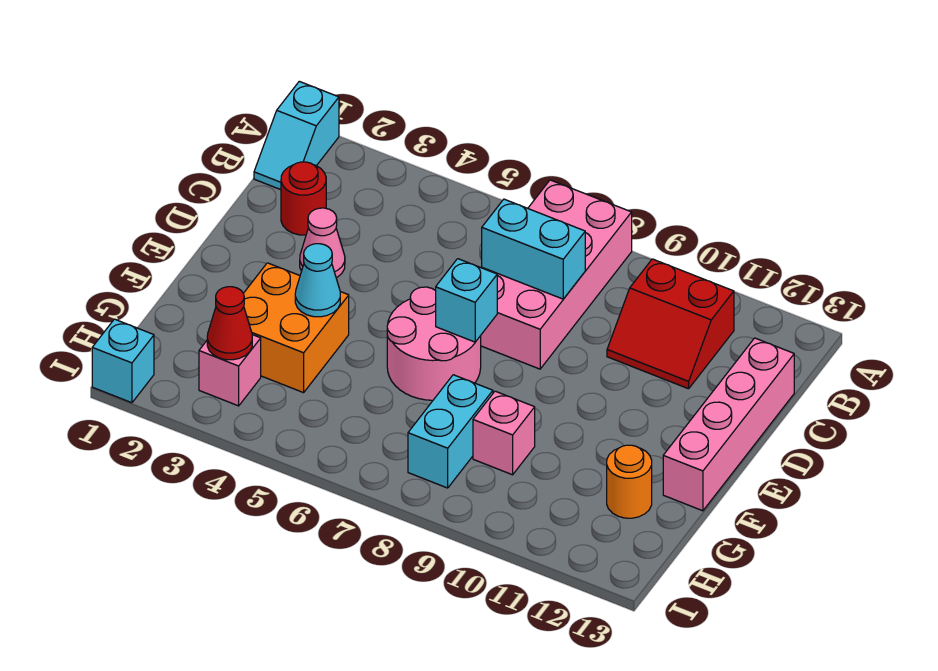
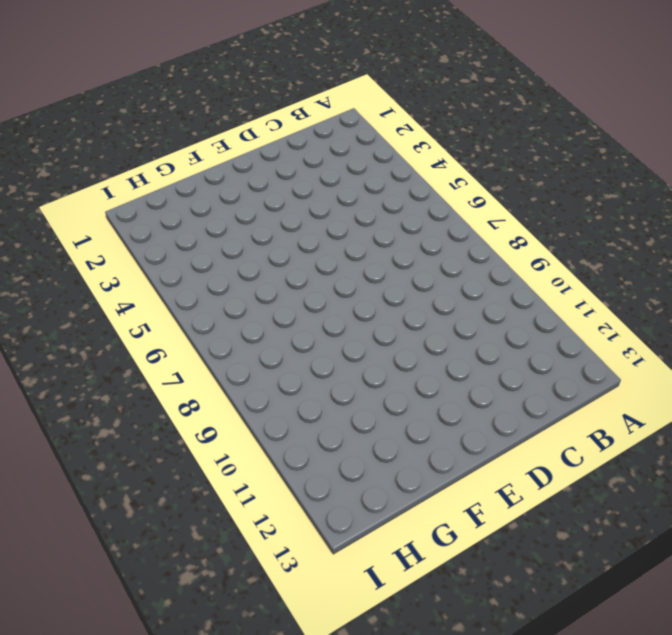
none -> cyan slope A1:B1 level 1 top A
none -> pink brick A7:D8 level 1
none -> red slope B10:C11 level 1 top B

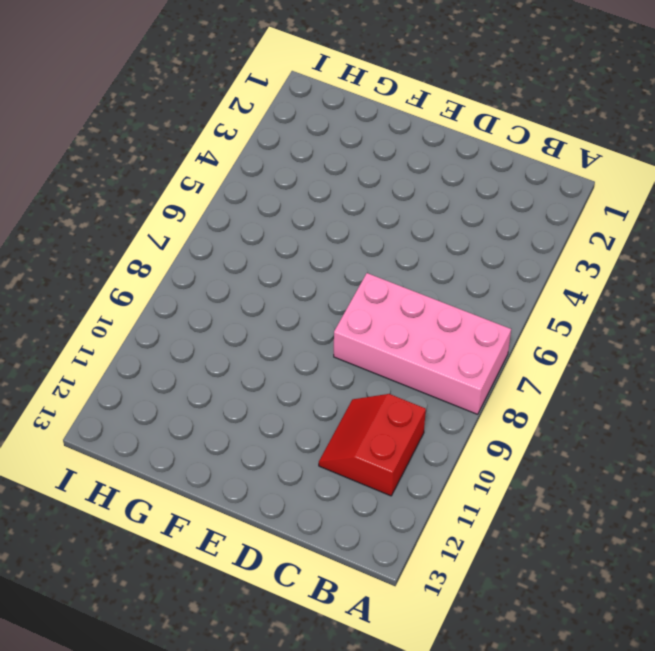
none -> cyan slope A1:B1 level 1 top A
none -> red round brick C2 level 1
none -> pink brick C13:F13 level 1

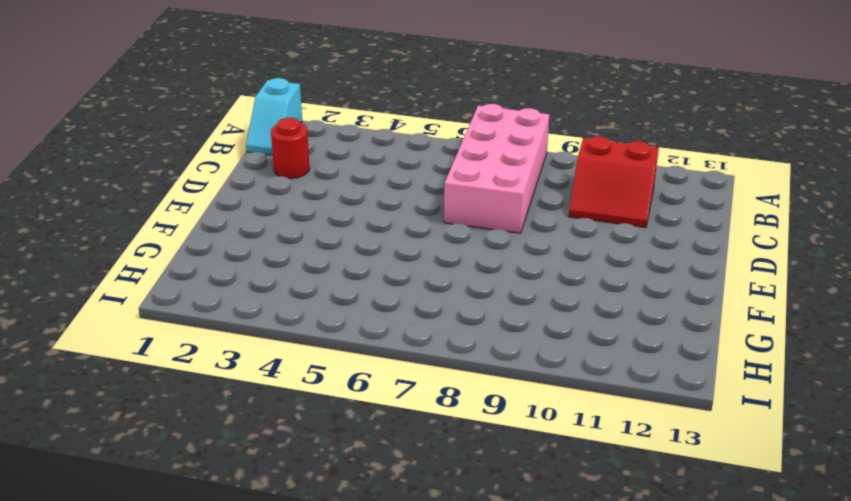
none -> pink brick C13:F13 level 1
none -> pink cone D3 level 1
none -> pink round brick E6:F7 level 1

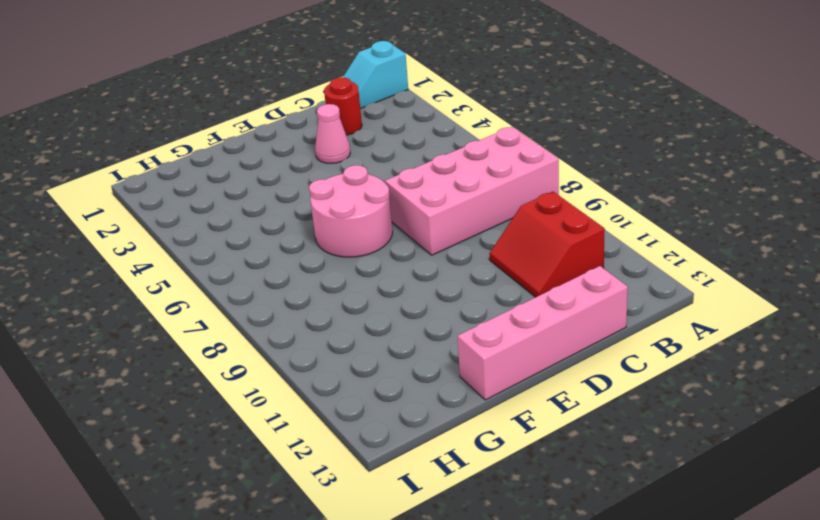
none -> orange brick F3:G4 level 1
none -> cyan brick G8:H8 level 1
none -> pink brick G9 level 1

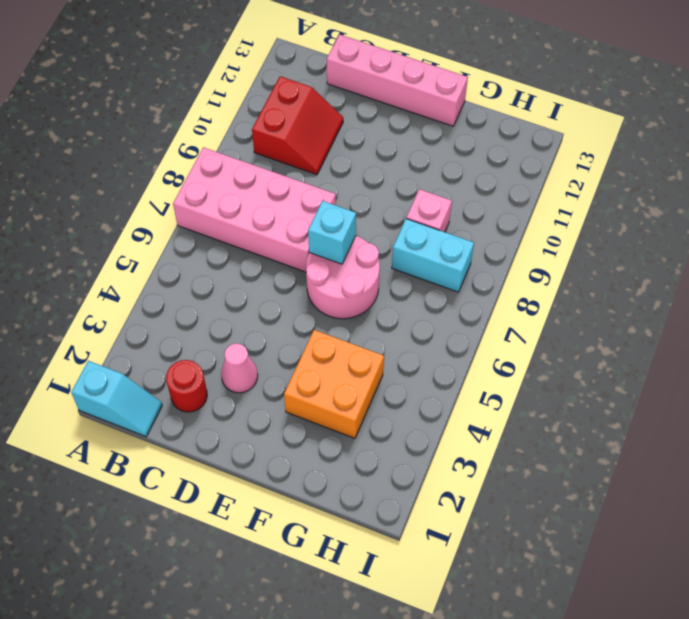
none -> orange round brick G12 level 1
none -> pink brick H3 level 1
none -> cyan brick I1 level 1

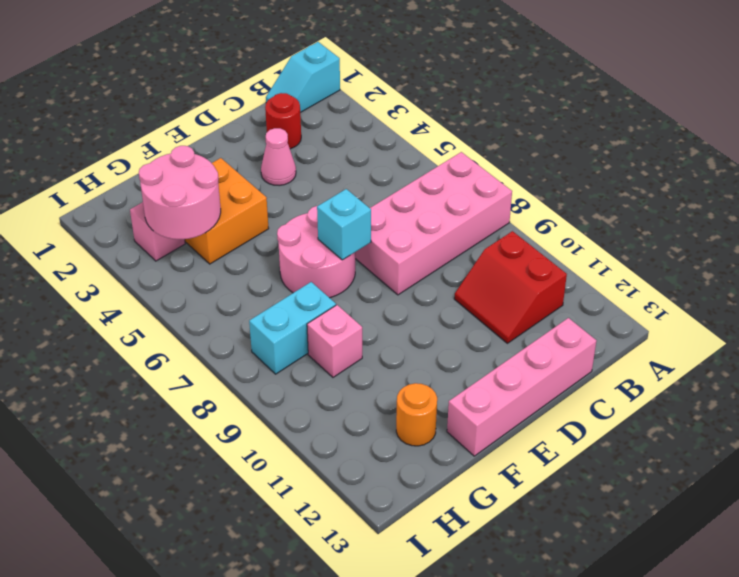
pink round brick G3:H4 level 2 -> red cone H3 level 2
none -> cyan brick I1 level 1
none -> cyan brick C7:C8 level 2
none -> cyan cone F4 level 2

